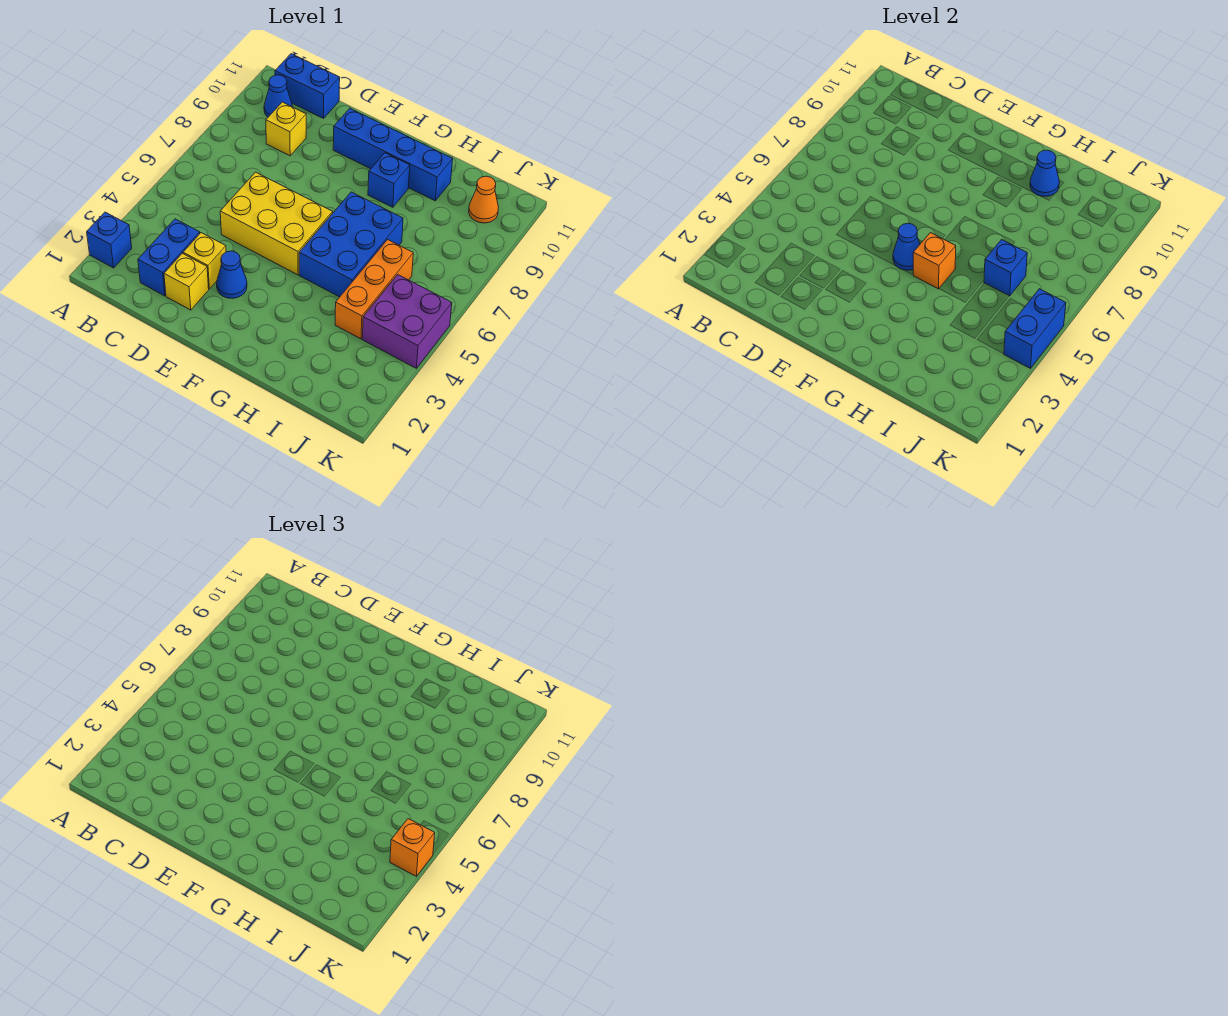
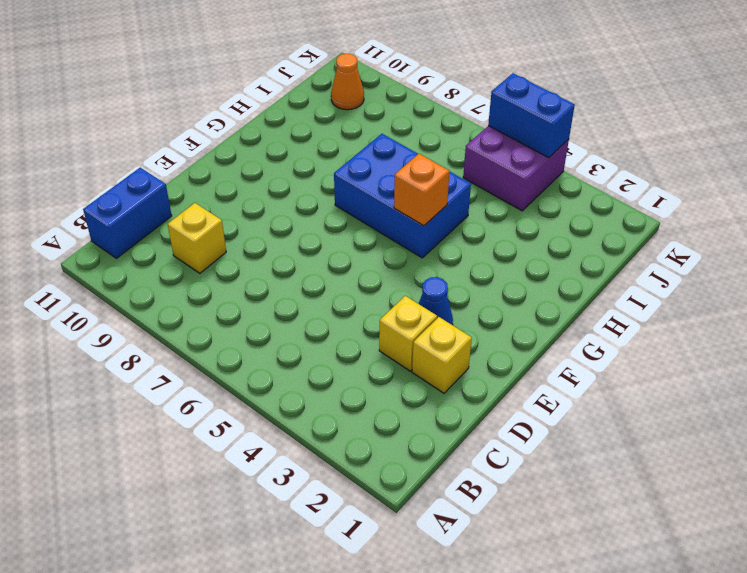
none -> blue brick A2 level 1
none -> blue cone B10 level 1
none -> blue brick C2:C3 level 1

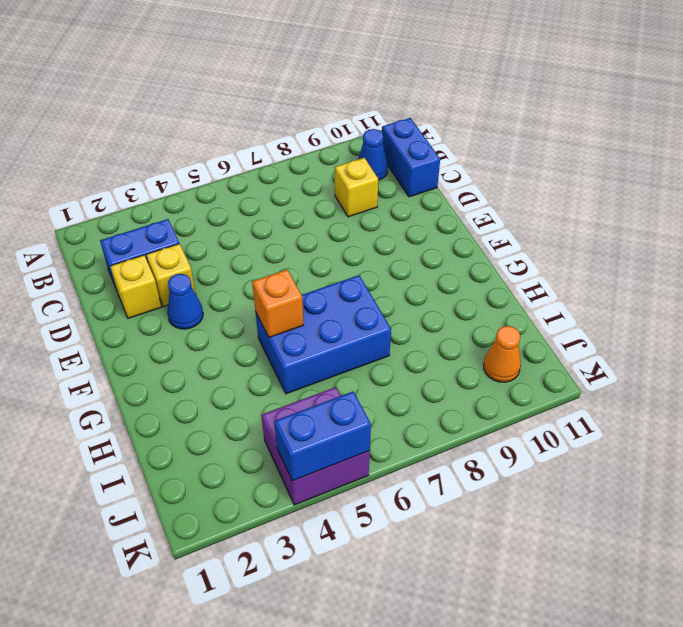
none -> blue brick A2 level 1
none -> yellow brick D5:F6 level 1
none -> blue brick E10:H10 level 1

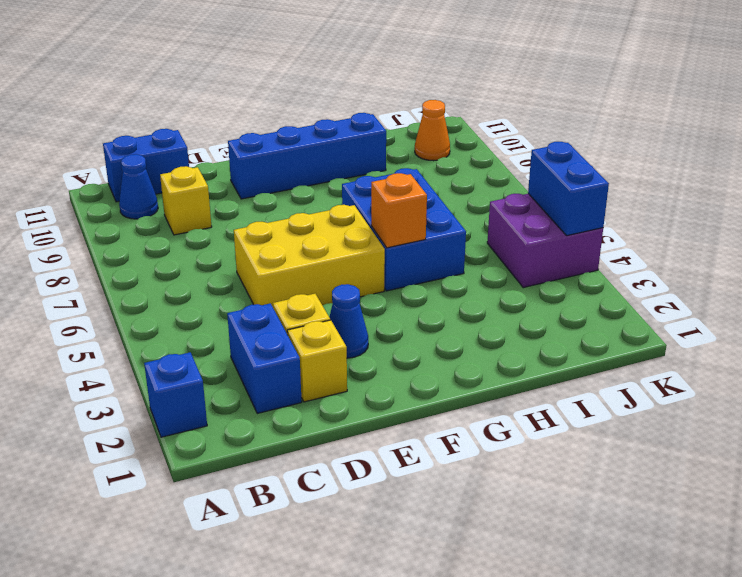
none -> blue brick G9 level 1
none -> orange brick I4:I6 level 1
none -> blue cone F5 level 2

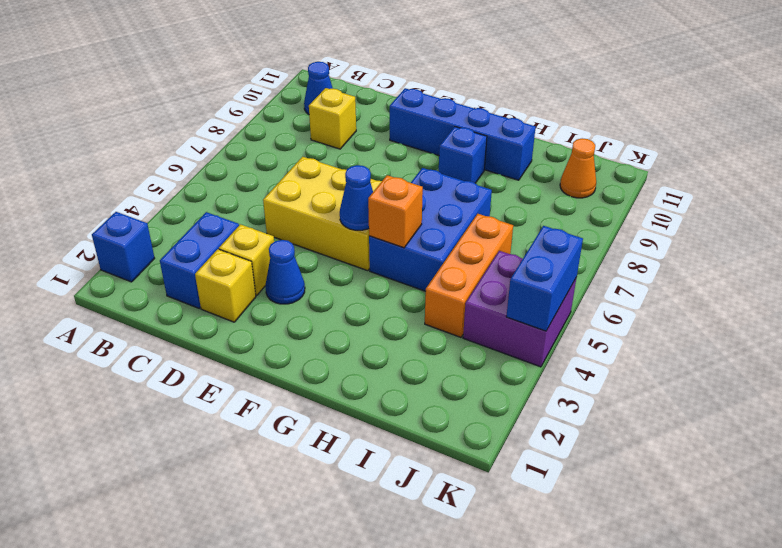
none -> blue brick B11:C11 level 1
none -> blue cone H10 level 2
none -> blue brick I6 level 2

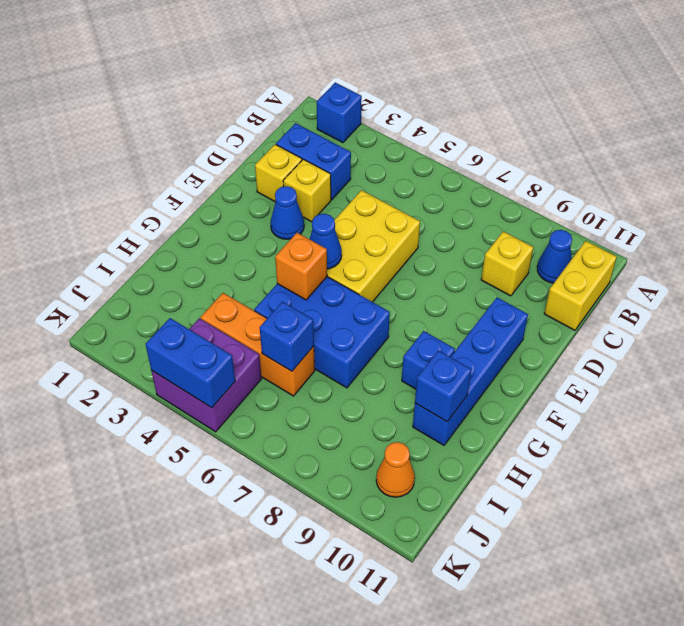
yellow brick B11:C11 level 1 -> blue brick B11:C11 level 1
blue brick H10 level 2 -> blue cone H10 level 2
none -> orange brick K4 level 3

